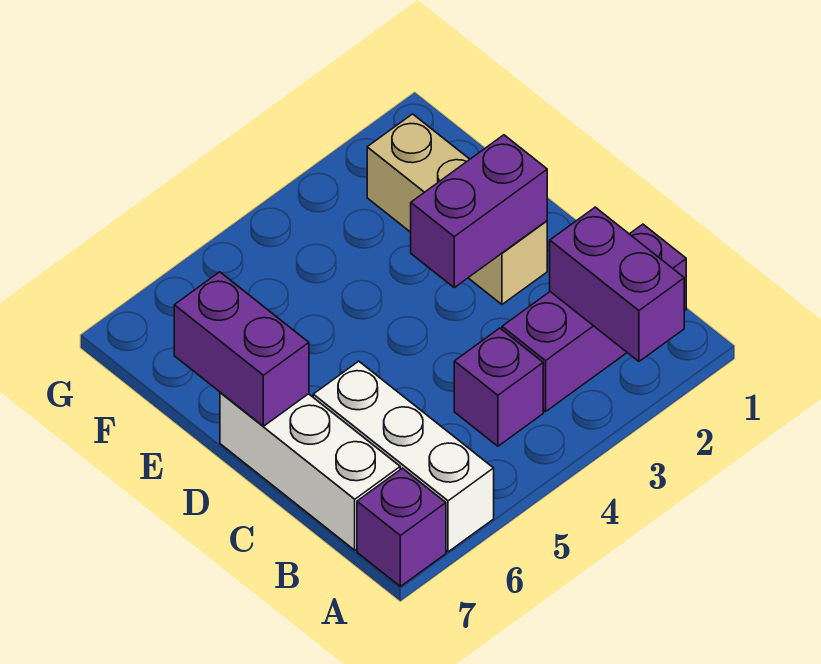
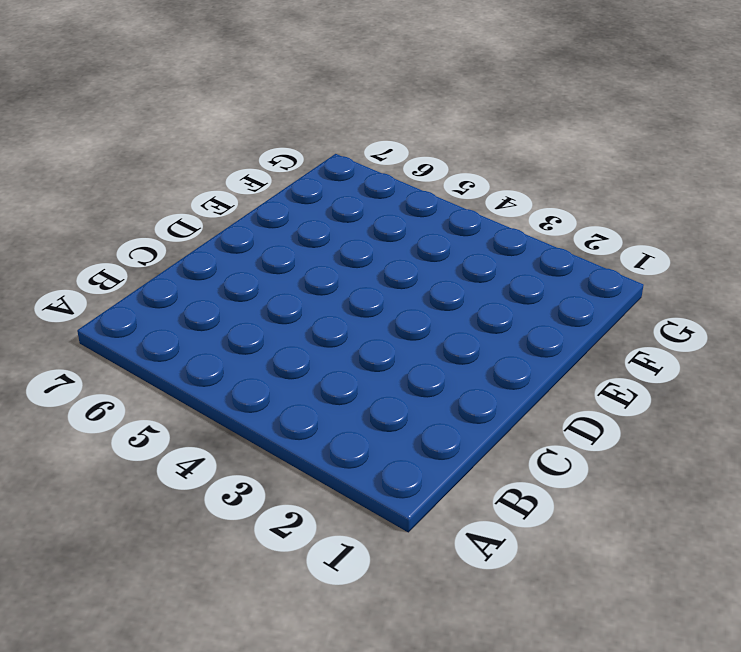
none -> white brick A6:C6 level 1
none -> purple brick A7 level 1

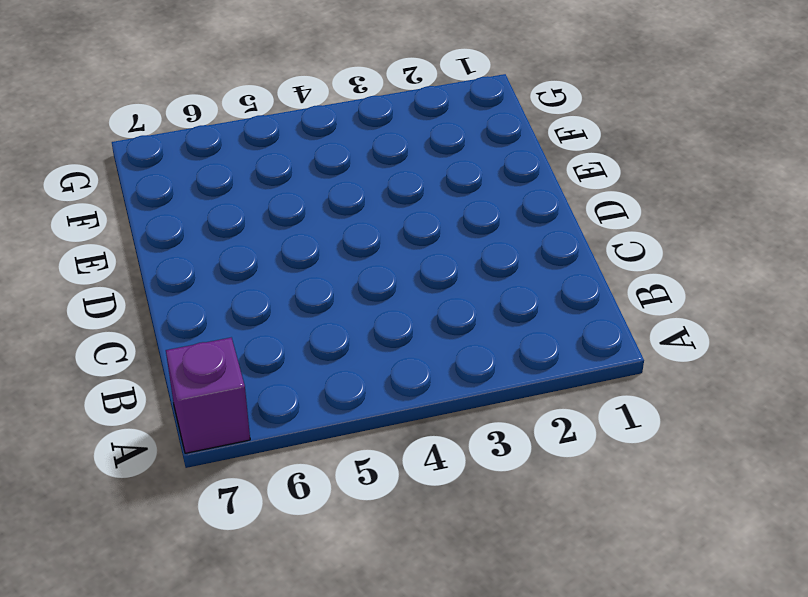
none -> white brick A6:C6 level 1
none -> purple brick B1:B3 level 1

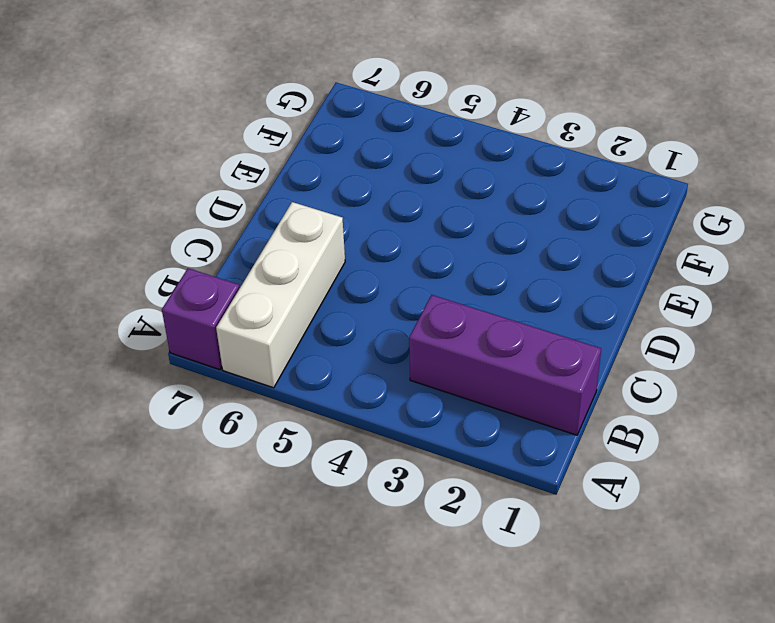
none -> purple brick B4 level 1
none -> white brick B7:D7 level 1

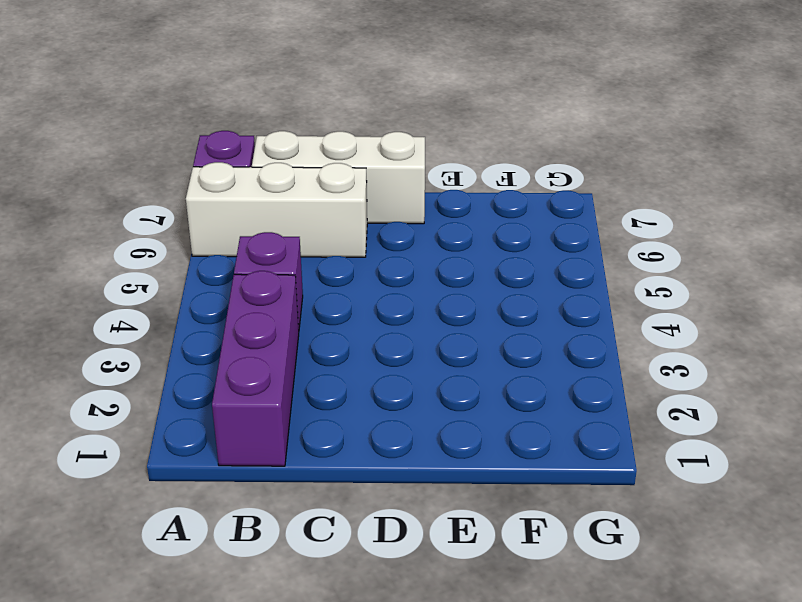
none -> tan brick D2:F2 level 1
none -> purple brick A2:B2 level 2

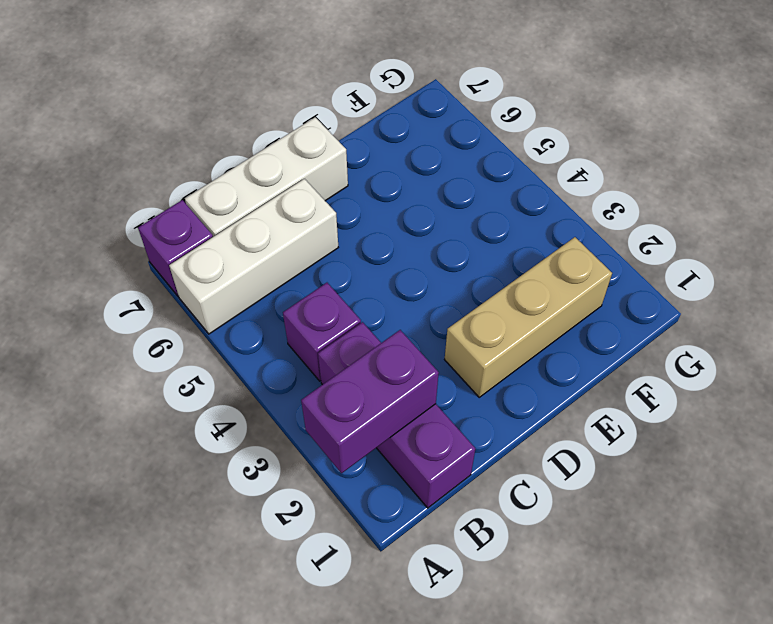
none -> purple brick D2:D3 level 2
none -> purple brick D7:E7 level 2

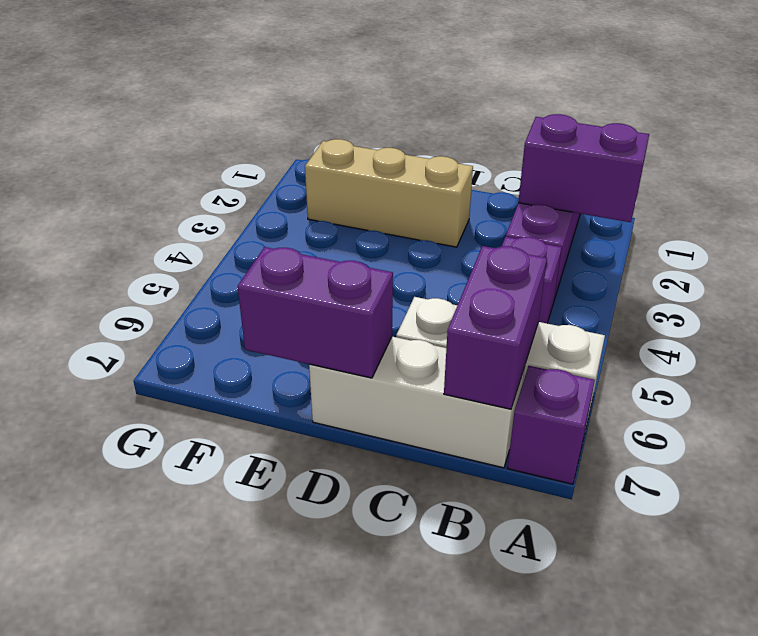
purple brick B6:B7 level 2 -> purple brick D2:D3 level 2

